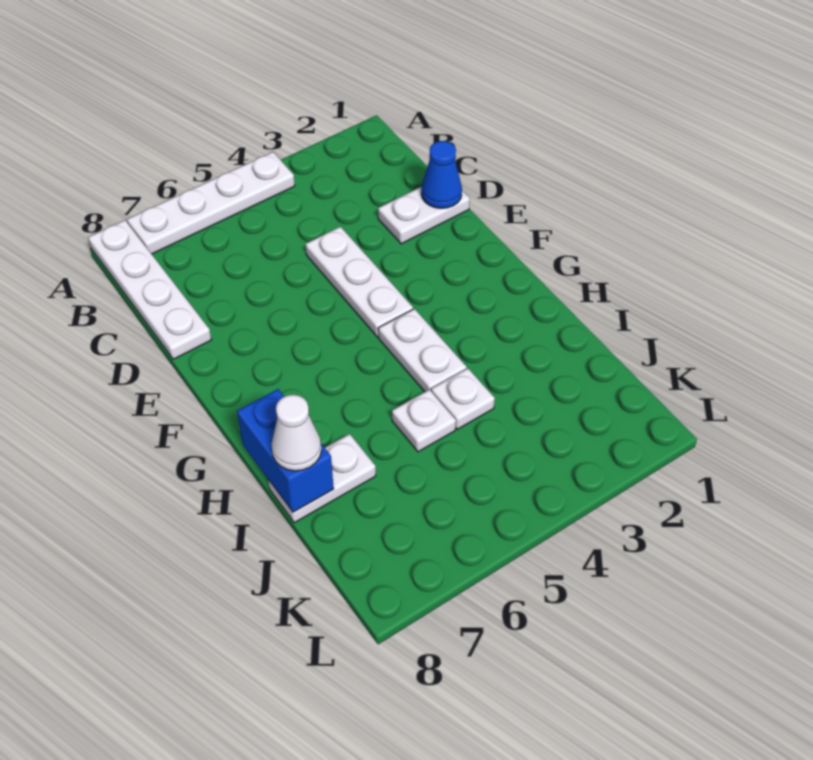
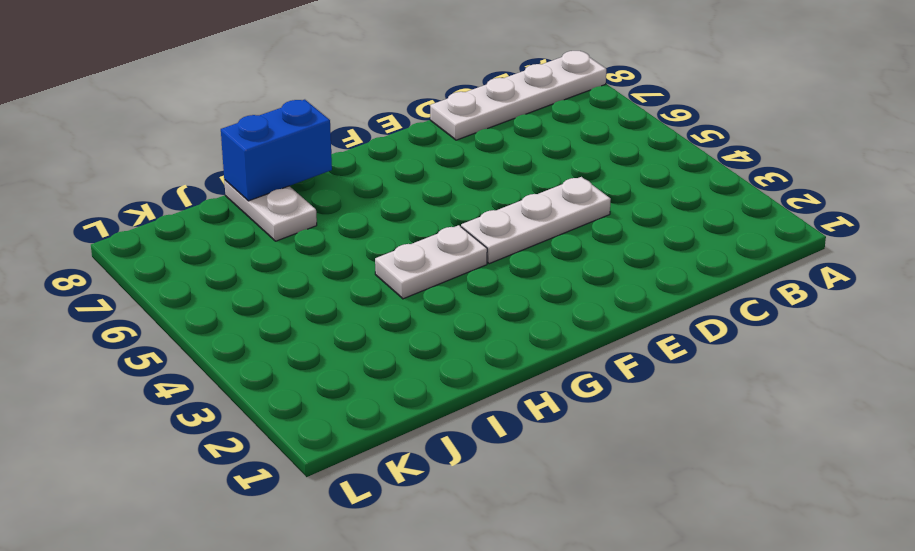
none -> white plate A4:A7 level 1
none -> white plate D1:D2 level 1

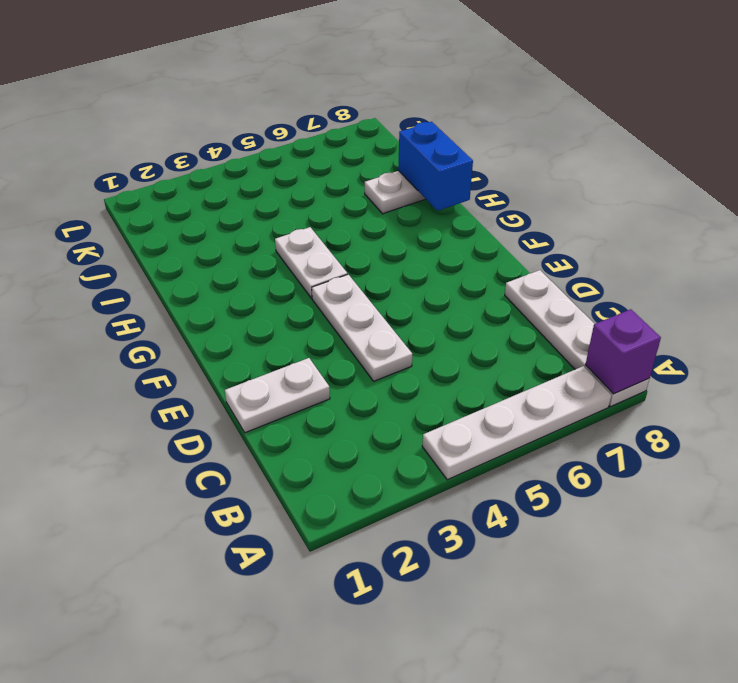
purple brick A8 level 2 -> none
none -> white plate I4 level 1
none -> white plate I5 level 1

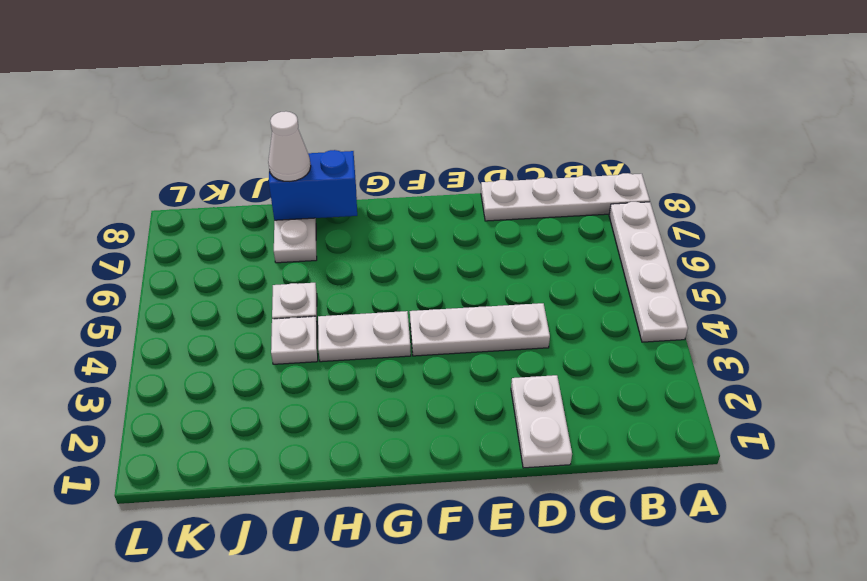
none -> blue cone D1 level 2

